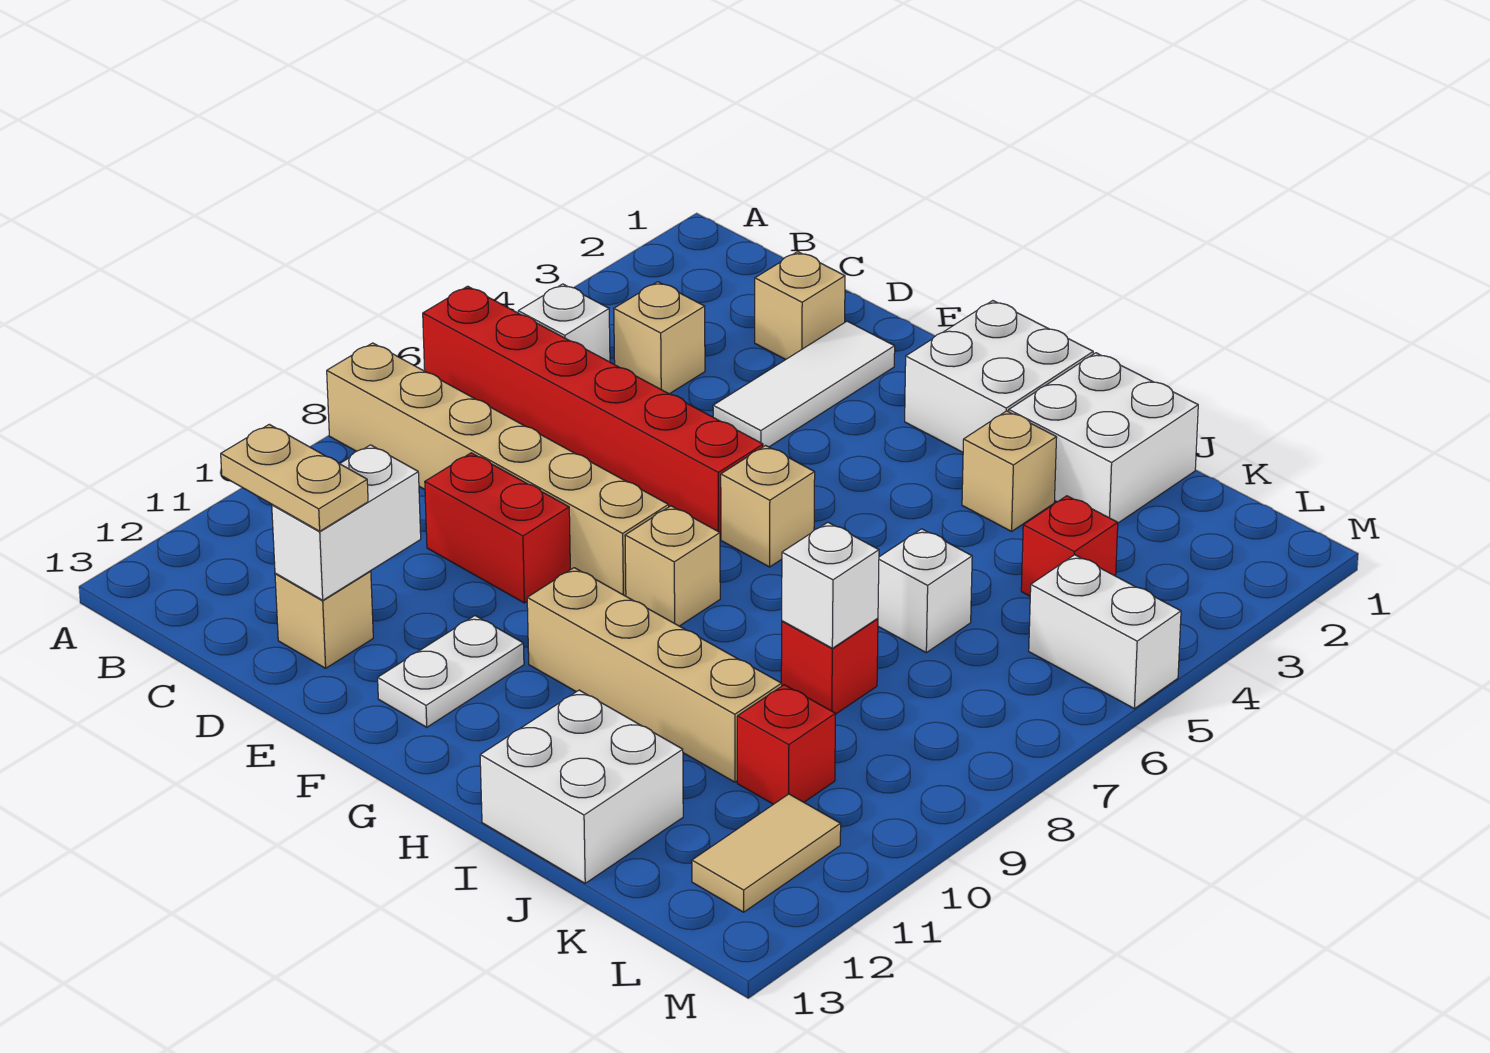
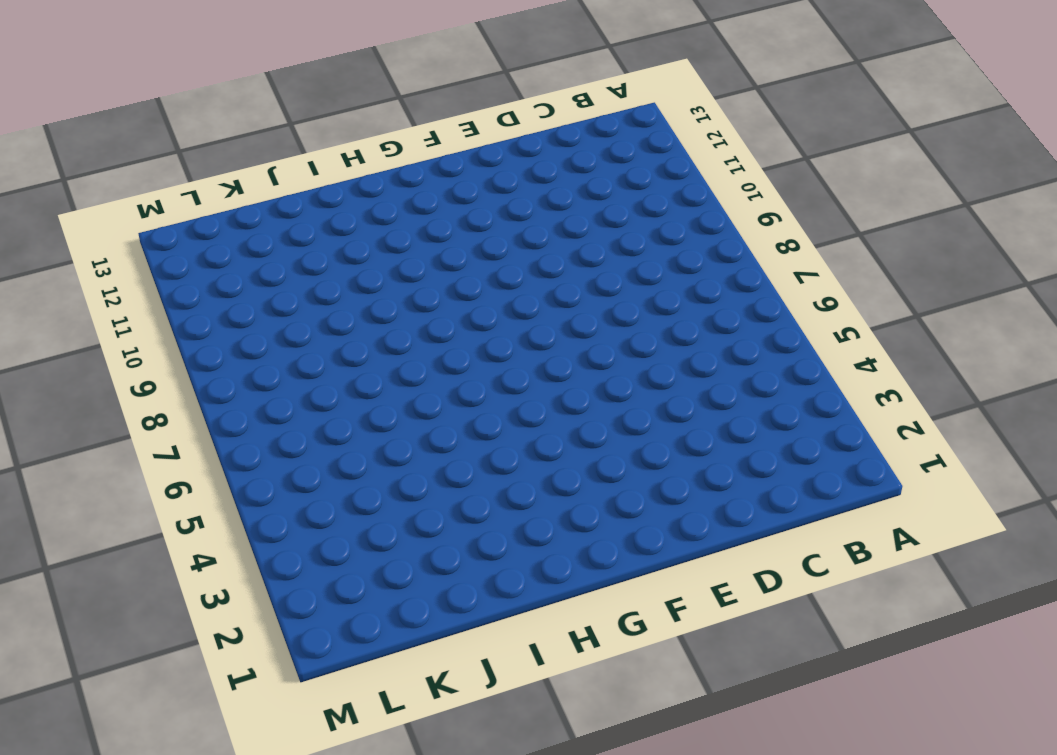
none -> red brick A6:F6 level 1
none -> tan brick A8:F8 level 1
none -> white brick B5 level 1

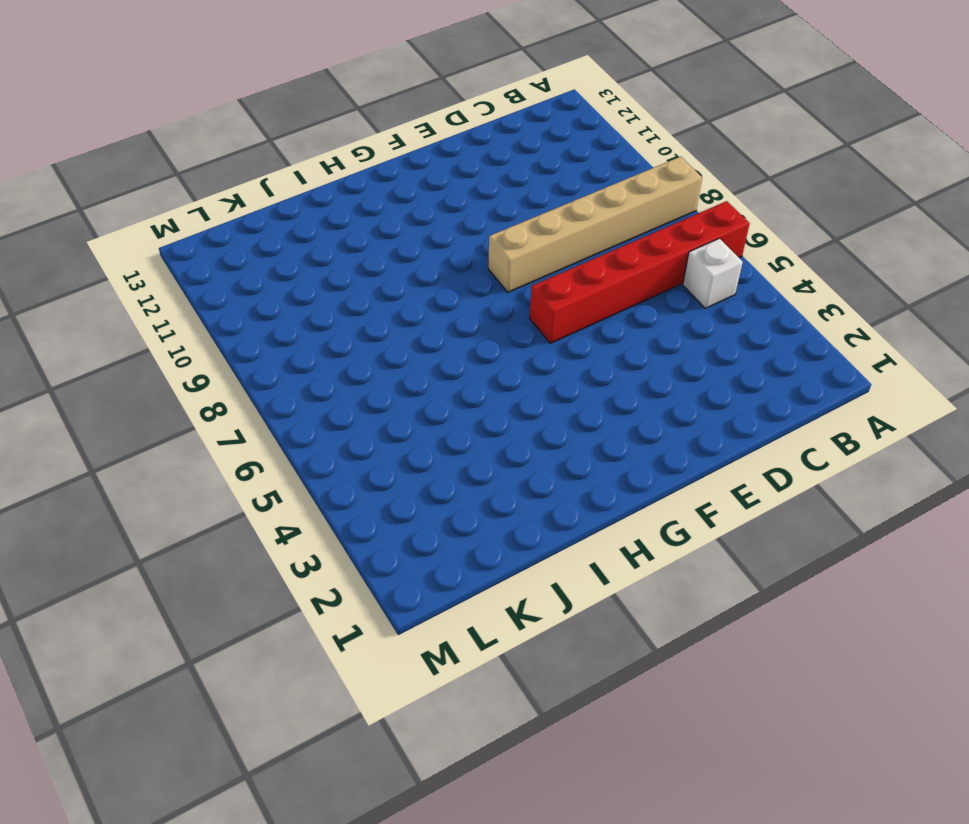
none -> tan brick C4 level 1
none -> tan brick D2 level 1
none -> red brick D9:E9 level 1

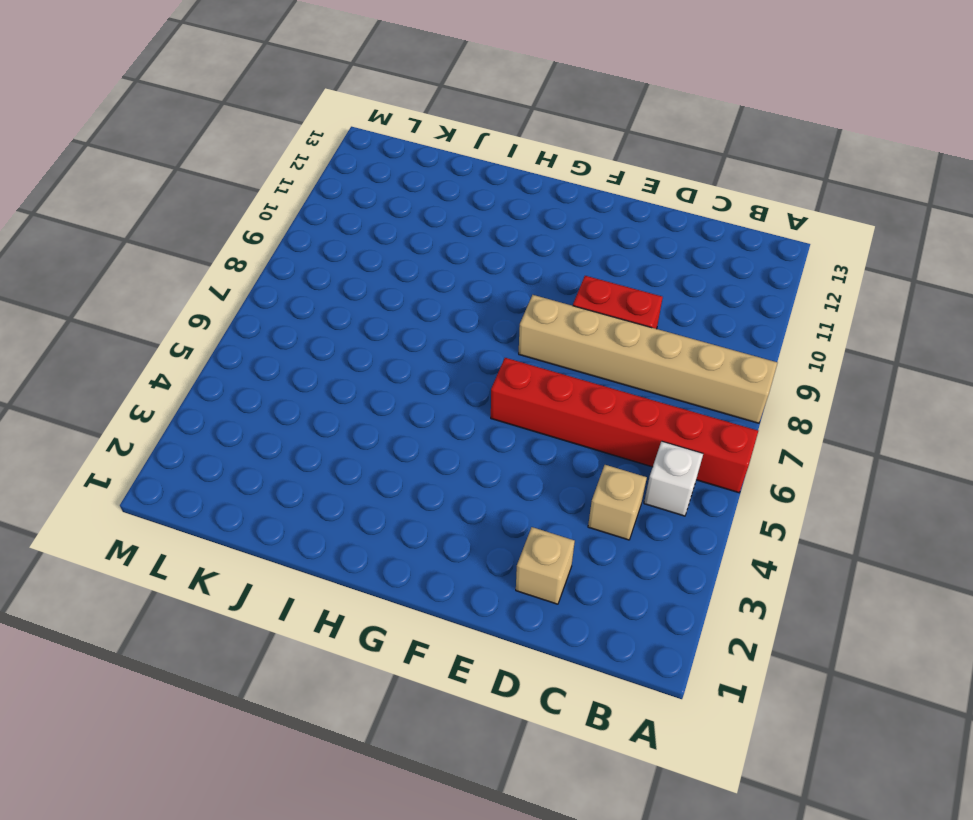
none -> tan brick D12 level 1
none -> white tile E2:E4 level 1
none -> white plate F11:F12 level 1

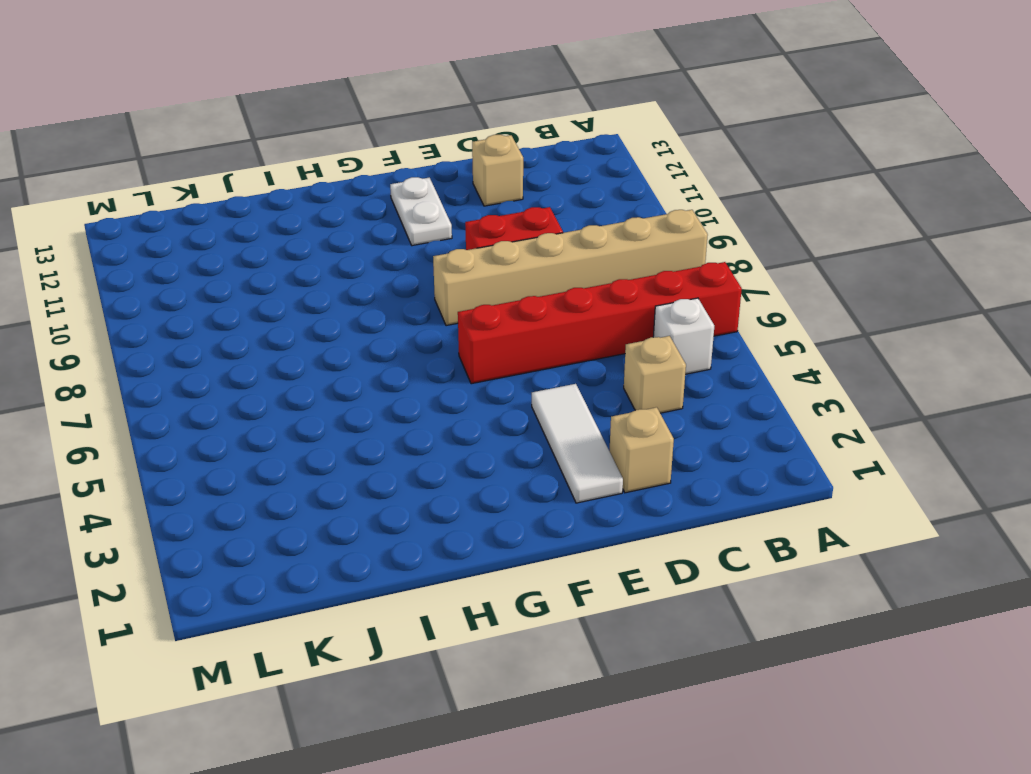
none -> white brick G1:H2 level 1
none -> tan brick G6 level 1
none -> tan brick G8 level 1

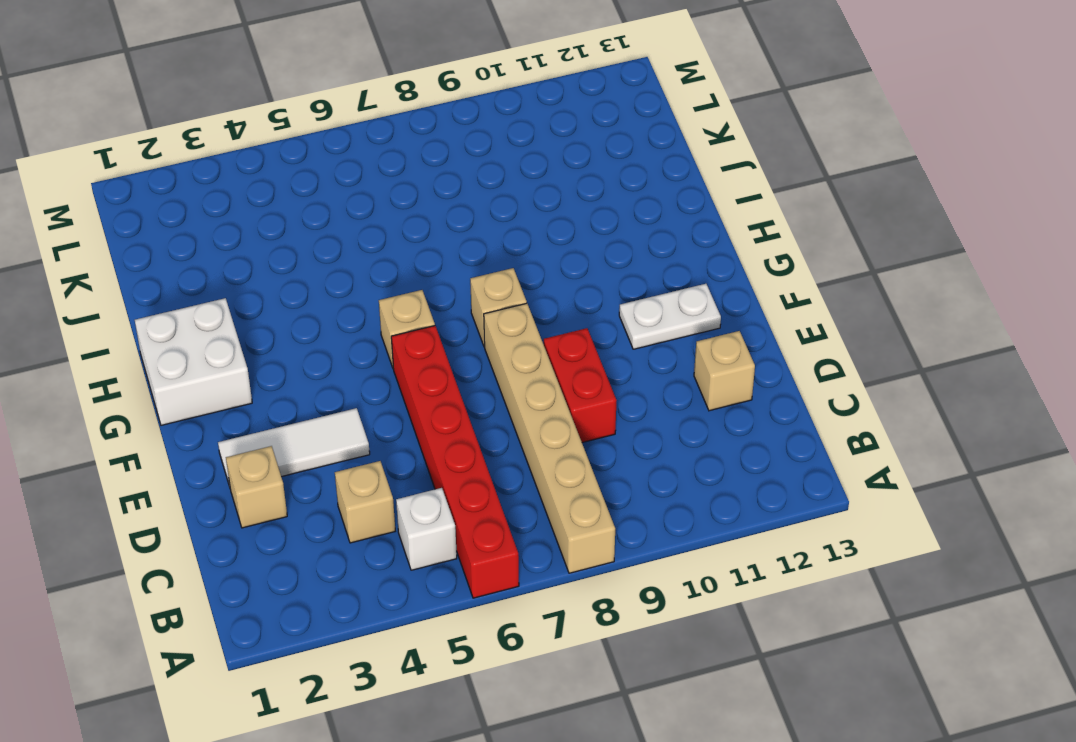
none -> tan brick G10:J10 level 1
none -> white brick I1:J2 level 1
none -> tan brick I3 level 1

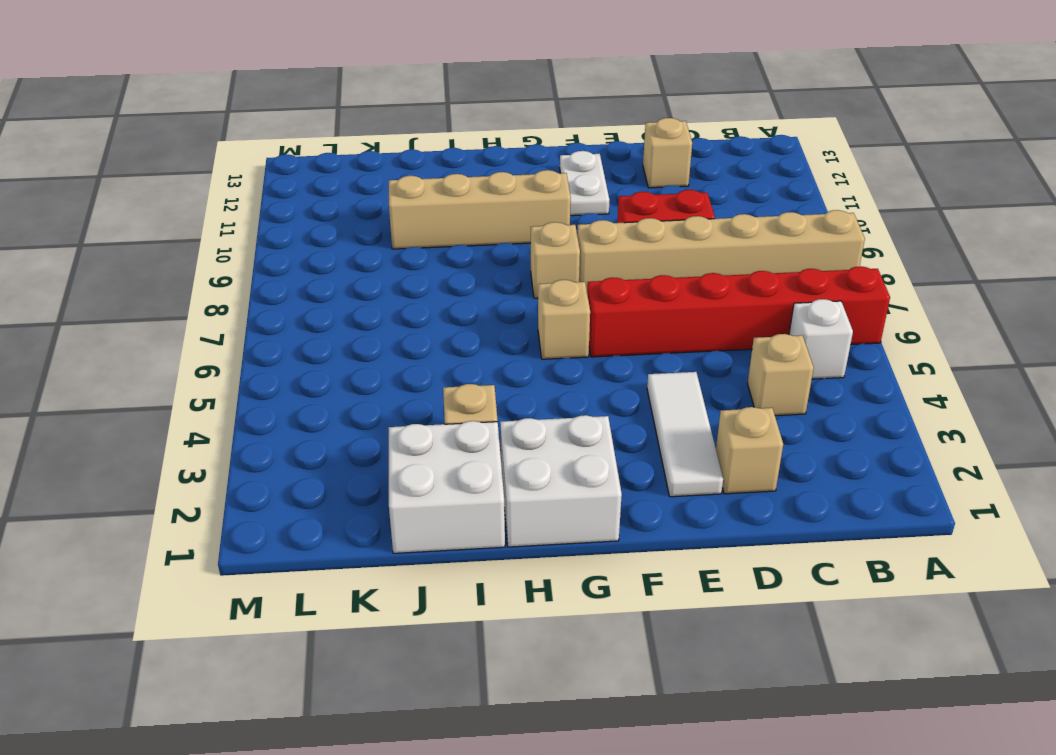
none -> white brick I12:J13 level 1
none -> white brick J6 level 1
none -> red brick J8 level 1

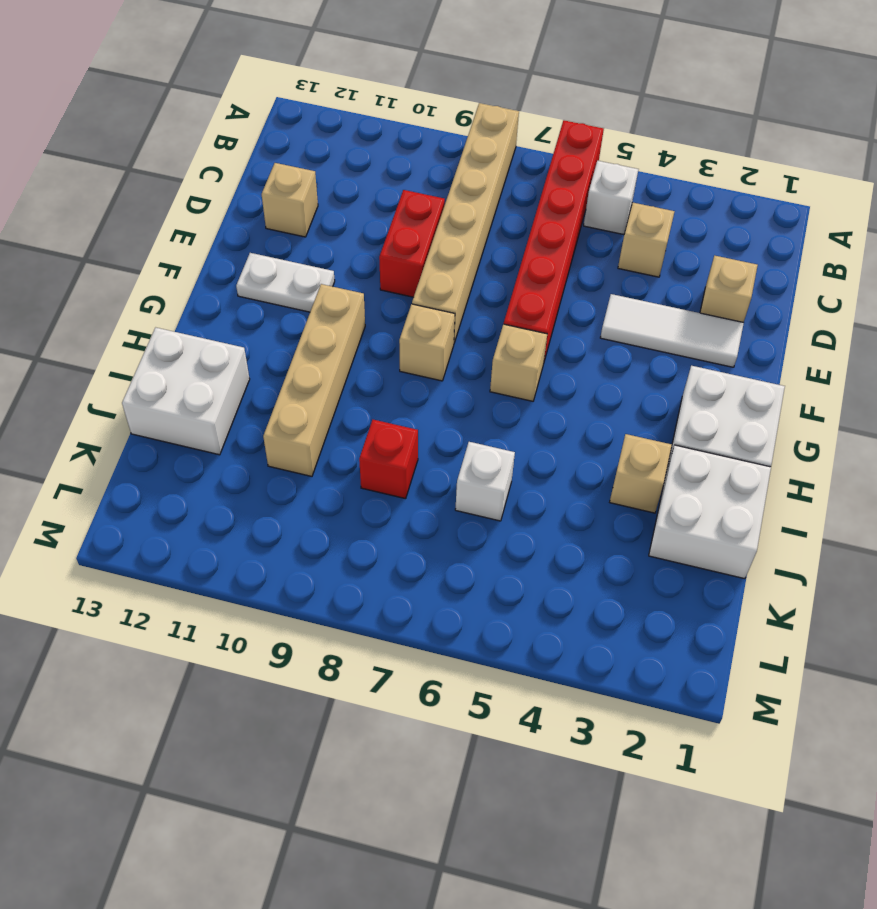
none -> red brick K4 level 1
none -> red brick K10 level 1
none -> white brick L5:M5 level 1

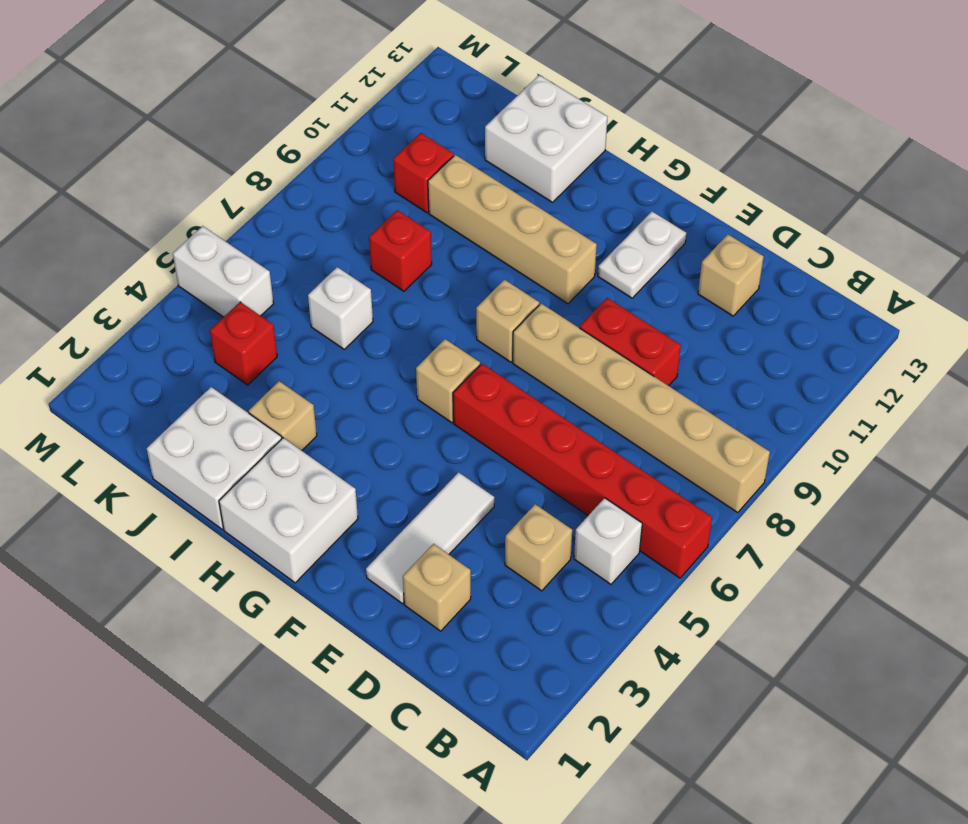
none -> tan tile L11:L12 level 1
none -> white brick D11:D12 level 2
none -> white brick J8 level 2

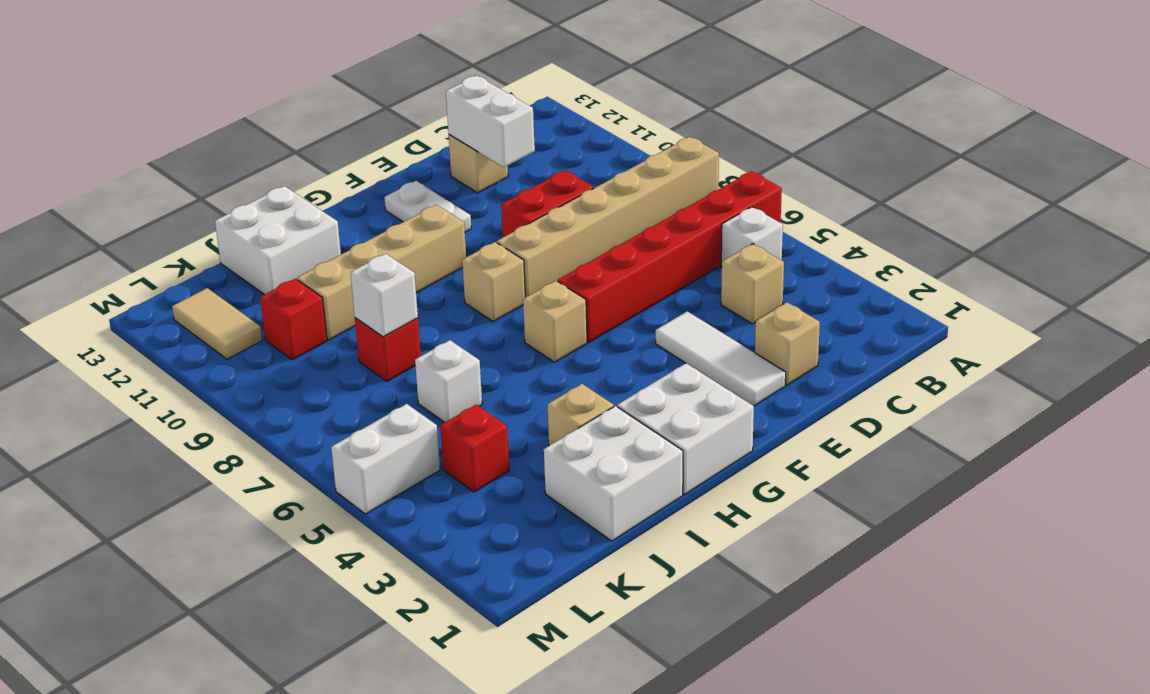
none -> tan plate C12:D12 level 3

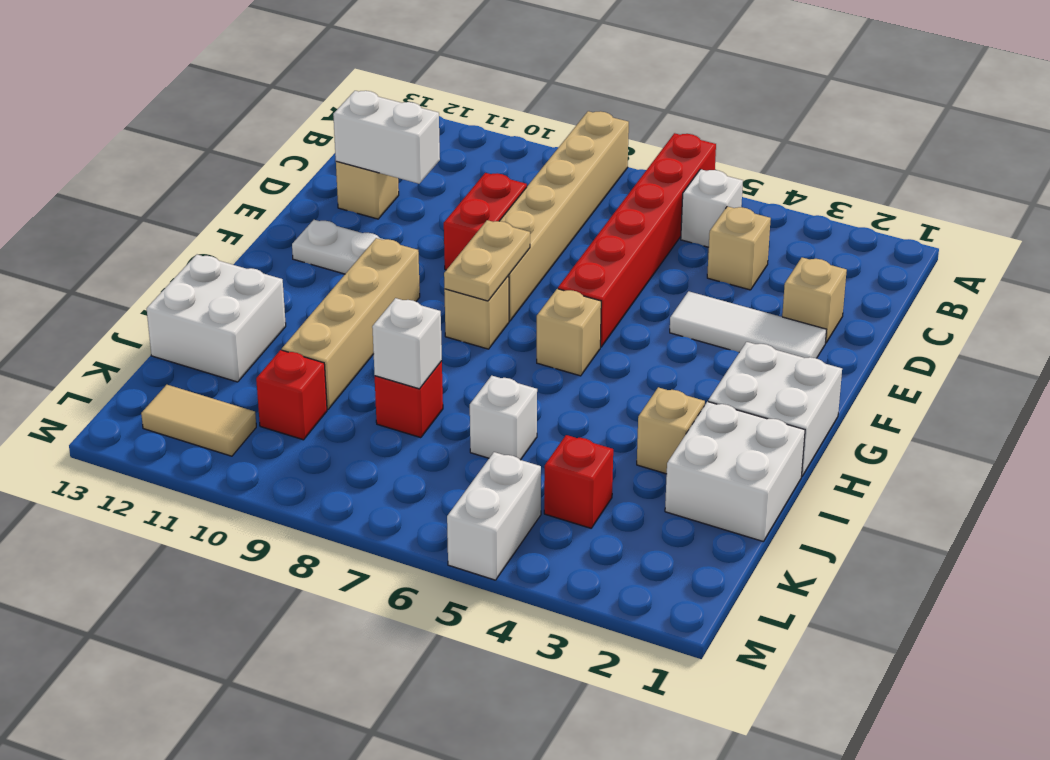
tan plate F8:G8 level 2 -> tan plate C12:D12 level 3

